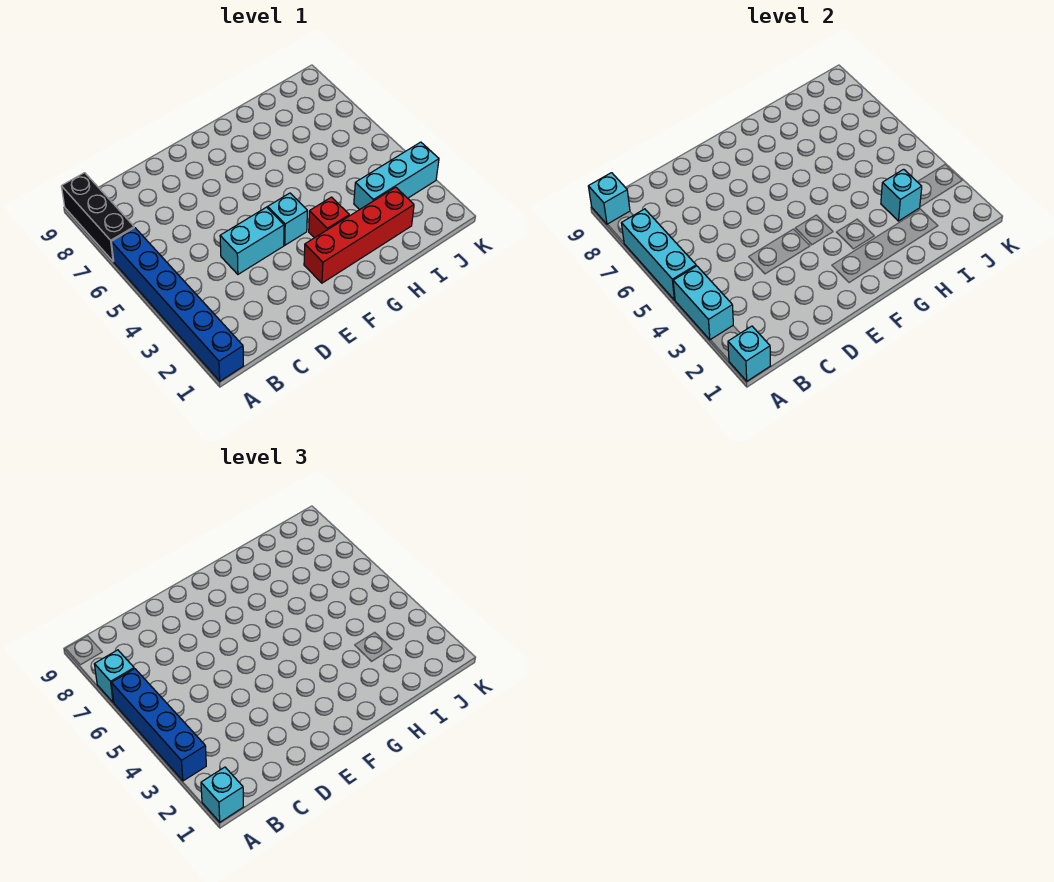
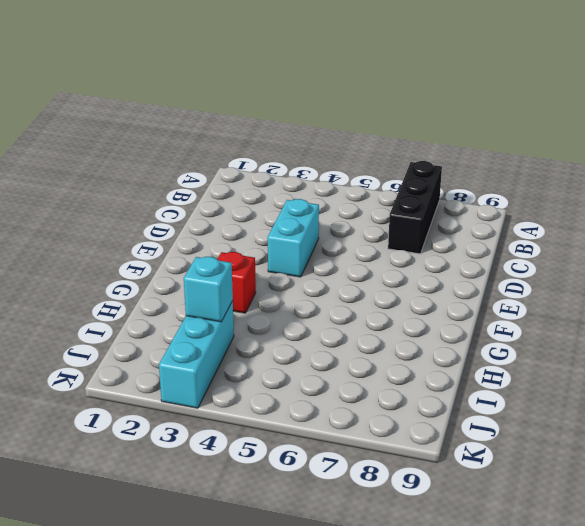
black brick A7:C7 level 1 -> black brick A7:A9 level 1
none -> blue brick A1:A6 level 1
none -> red brick F2:I2 level 1
none -> cyan brick F4 level 1

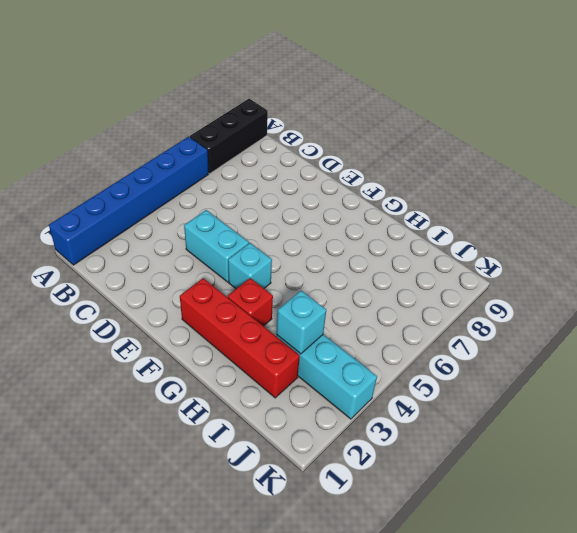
none -> cyan brick A1 level 2
none -> cyan brick A3:A4 level 2
none -> cyan brick A5:A7 level 2

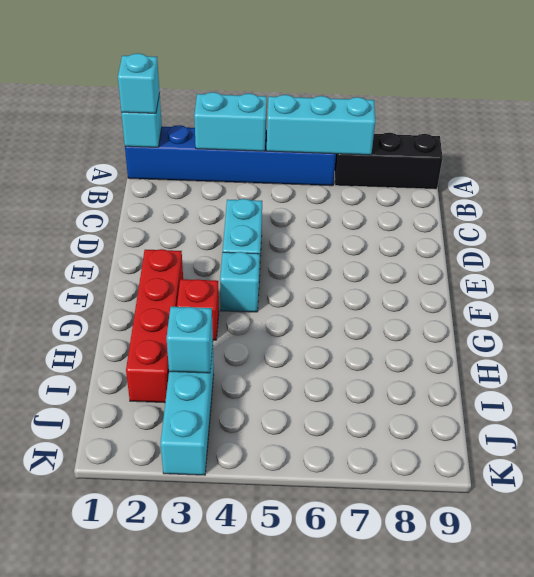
none -> cyan brick A9 level 2
none -> blue brick A3:A6 level 3
none -> cyan brick A7 level 3

